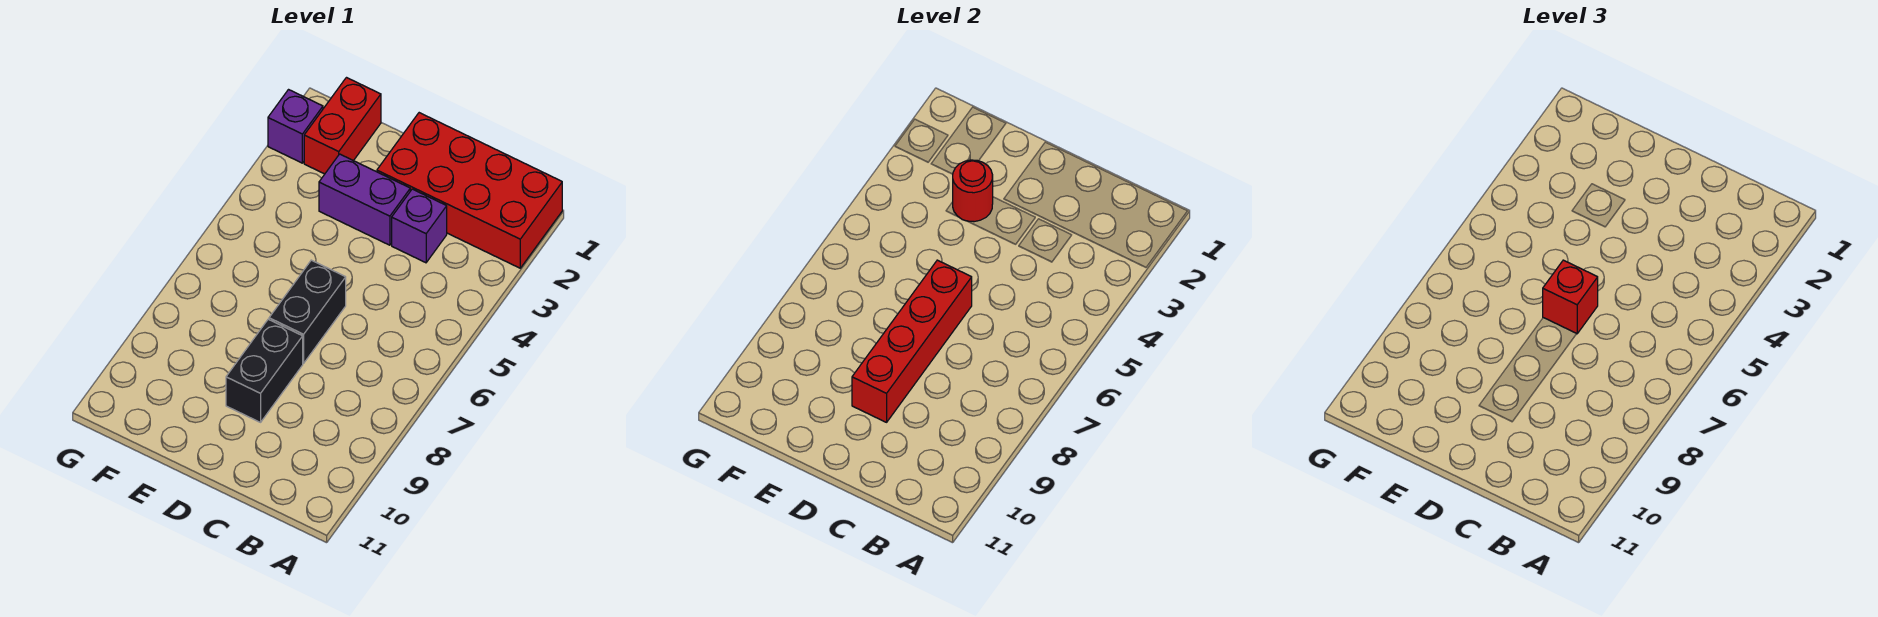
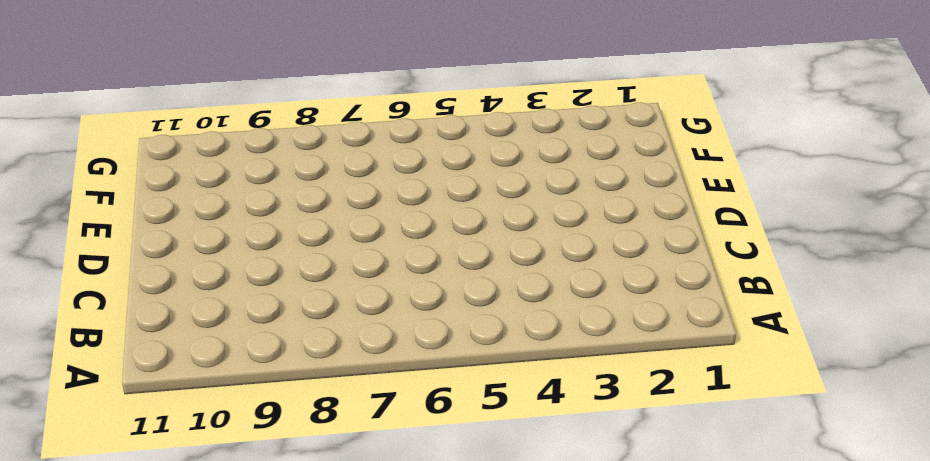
none -> red brick A1:D2 level 1
none -> purple brick C3 level 1

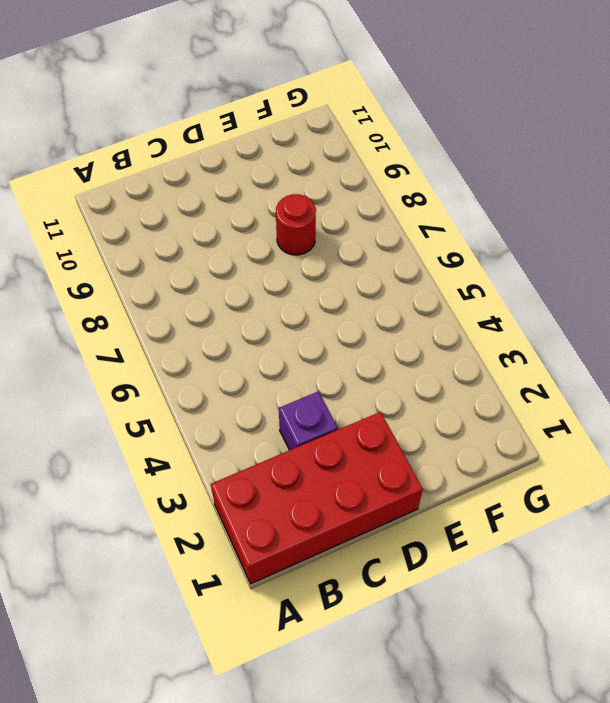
red round brick E8 level 1 -> red round brick E3 level 2
none -> purple brick D3:E3 level 1
none -> black brick D6:D7 level 1

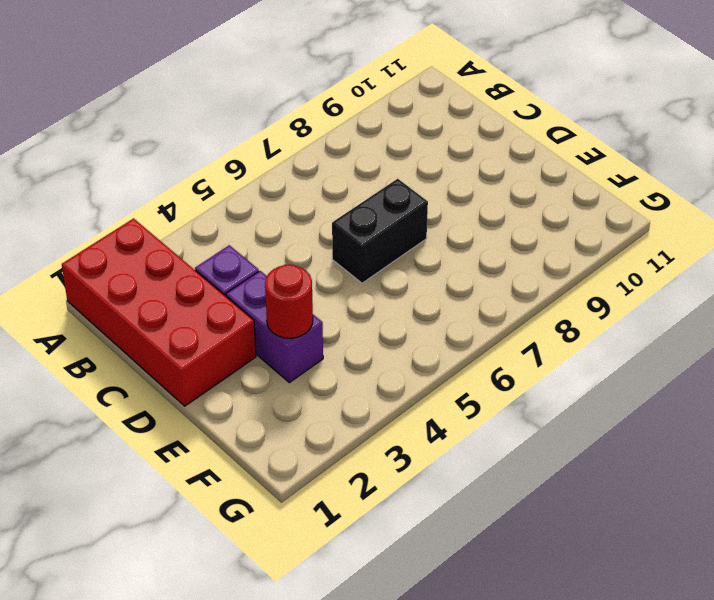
none -> black brick D8:D9 level 1
none -> red brick F1:F2 level 1

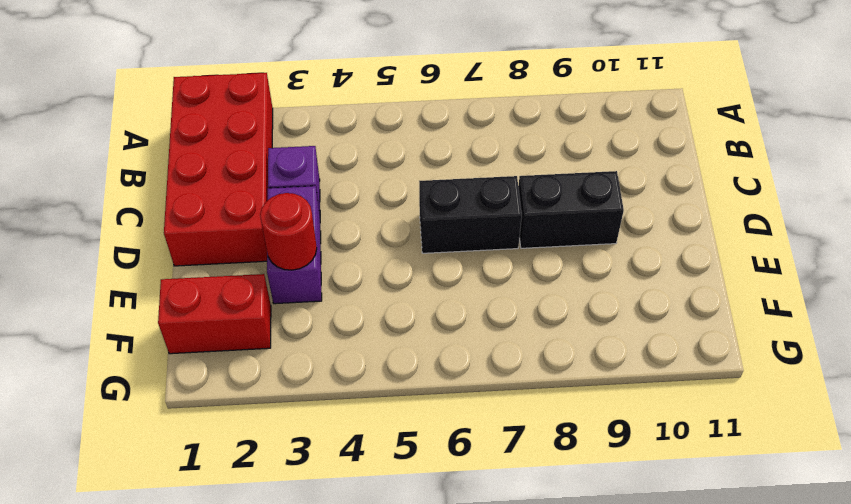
none -> purple brick G2 level 1
none -> red brick D6:D9 level 2

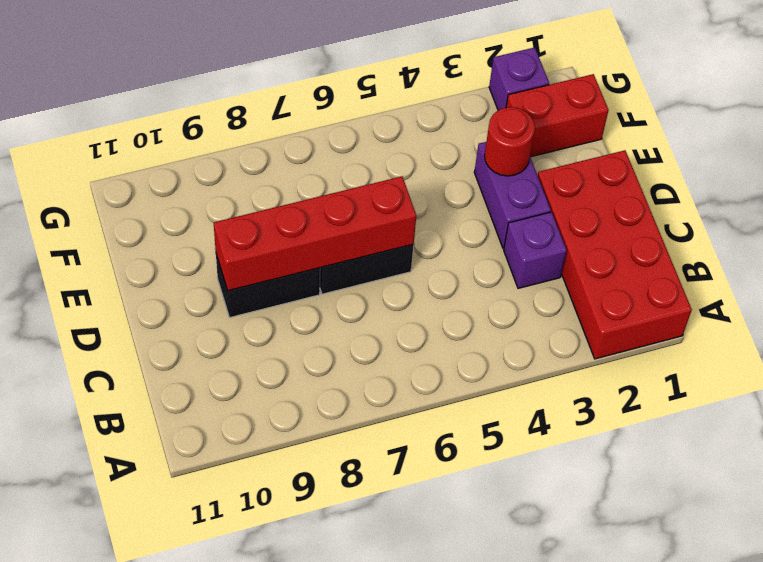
none -> red brick D6 level 3

